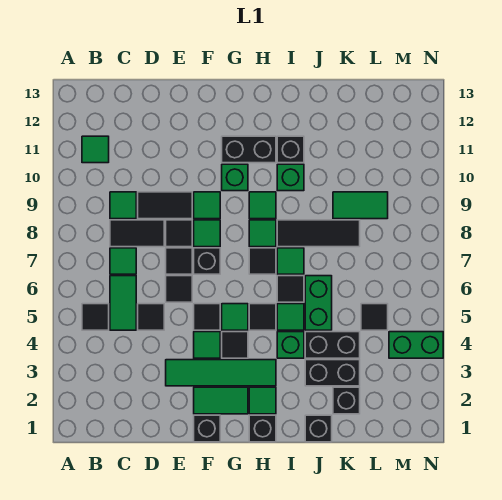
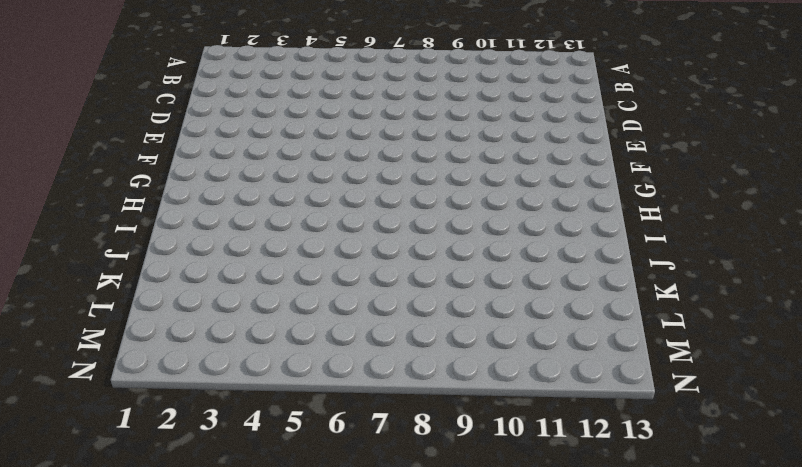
none -> black tile B5 level 1
none -> green tile B11 level 1
none -> green tile C5:C6 level 1
none -> green tile C7 level 1

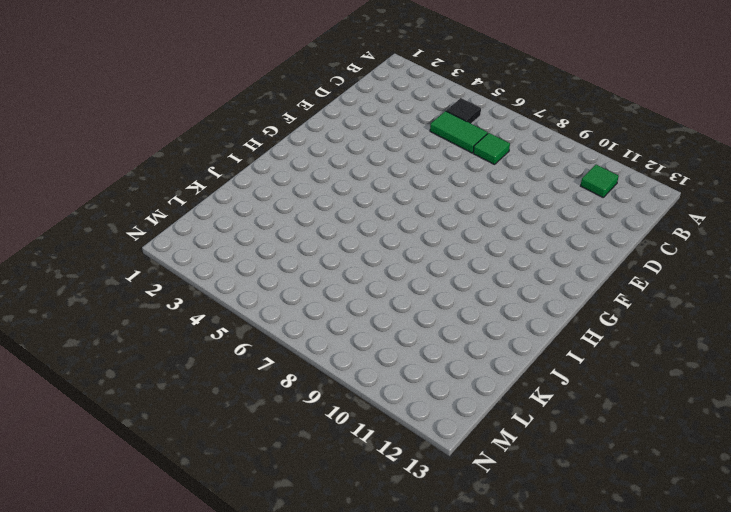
none -> black tile C8:D8 level 1
none -> green tile C9 level 1
none -> black tile D5 level 1
none -> black tile D9:E9 level 1

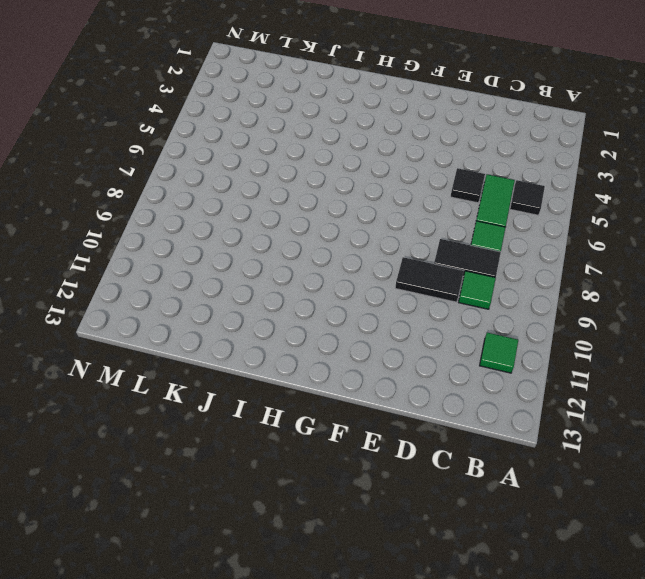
none -> green tile E3:H3 level 1
none -> black tile E6 level 1
none -> black tile E7 level 1
none -> black tile E8 level 1

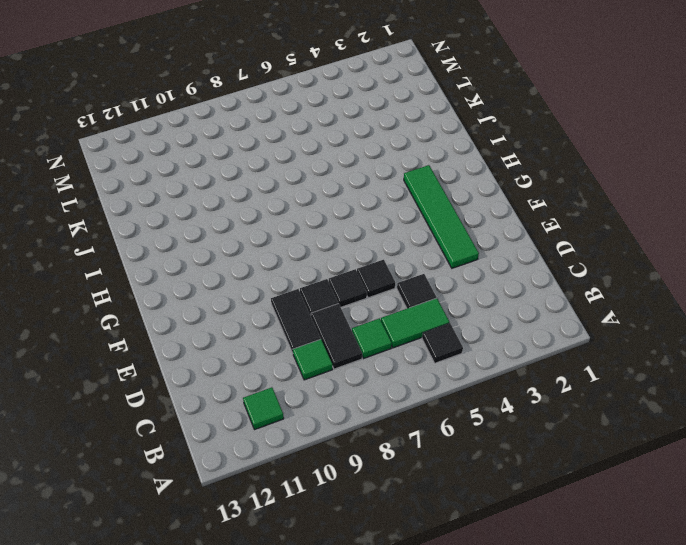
none -> black brick F1 level 1
none -> green tile F2:G2 level 1
none -> green tile F4 level 1
none -> black tile F5 level 1

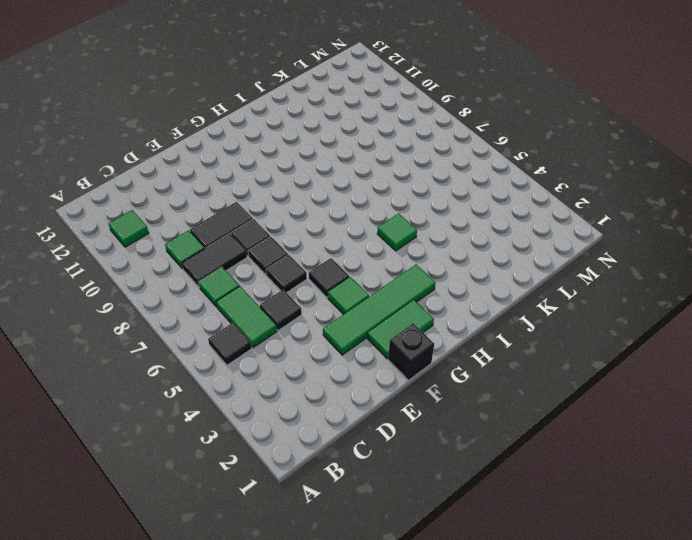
none -> black brick F7 level 1
none -> green tile F8 level 1
none -> green tile F9 level 1
none -> black tile G4 level 1

